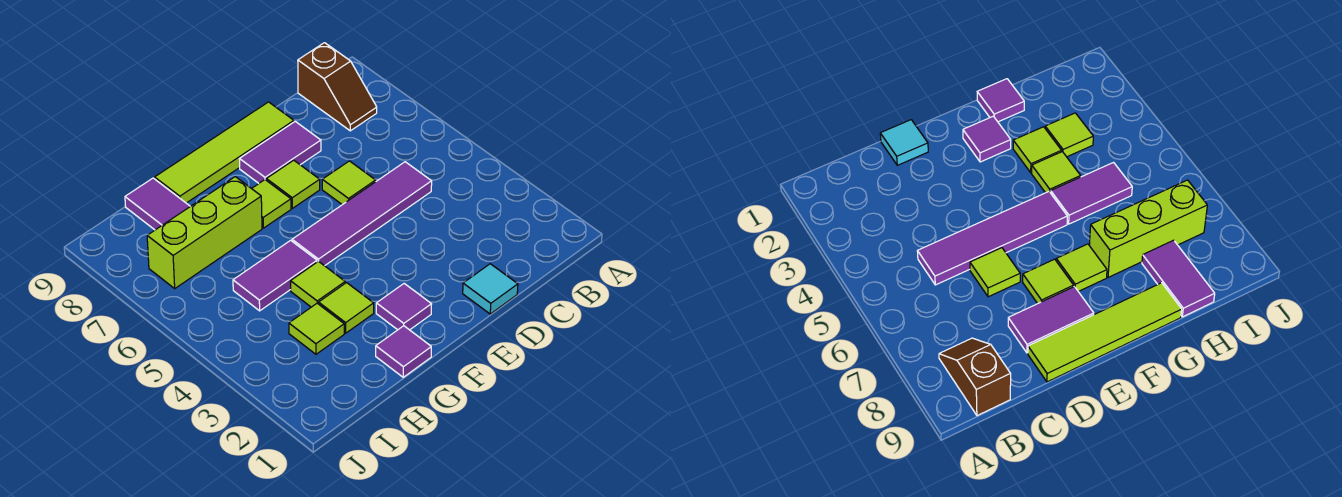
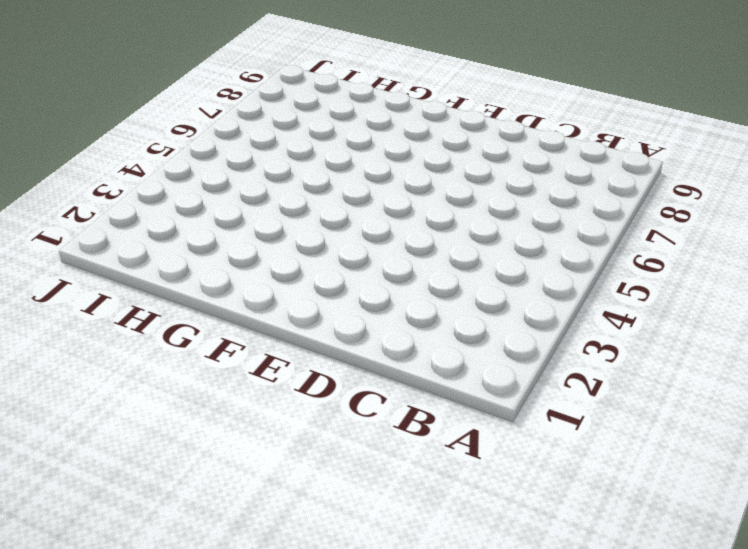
none -> brown slope B8:B9 level 1 top 9
none -> purple tile C5:F5 level 1
none -> cyan tile D1 level 1

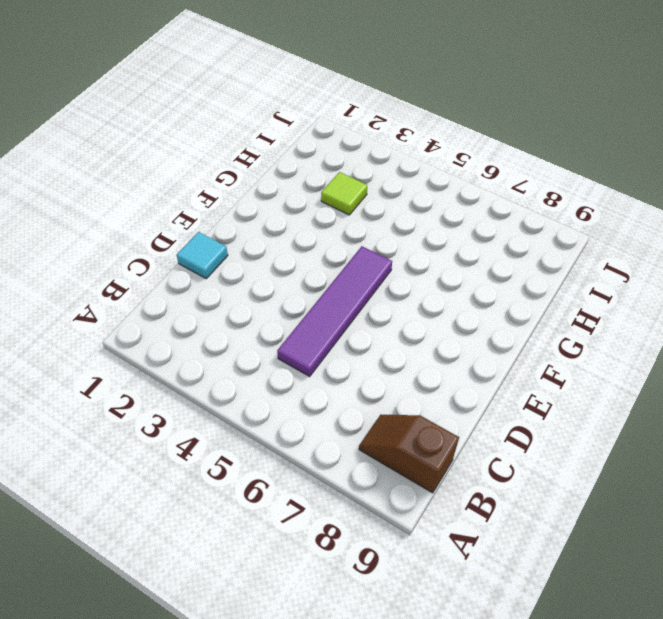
none -> lime tile D6 level 1
none -> purple tile D8:E8 level 1
none -> lime tile D9:G9 level 1

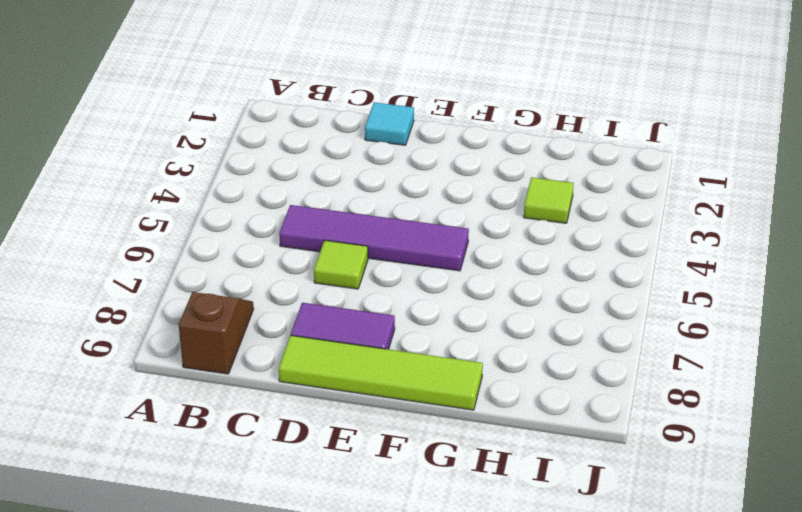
none -> lime tile E7 level 1
none -> purple tile F2 level 1
none -> lime tile F7 level 1

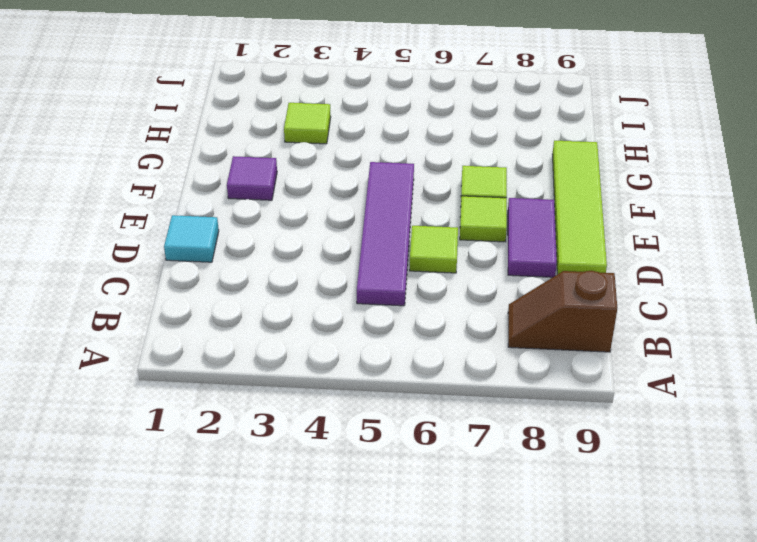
none -> purple tile G1 level 1
none -> lime tile G3 level 1
none -> lime tile G4 level 1

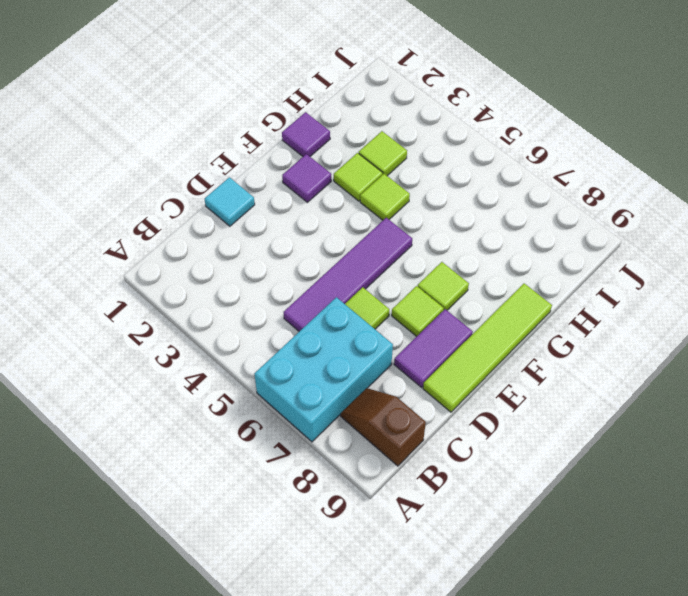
cyan brick A6:C7 level 1 -> none
none -> purple tile G5:H5 level 1
none -> lime brick G7:I7 level 1
none -> purple tile H8:H9 level 1

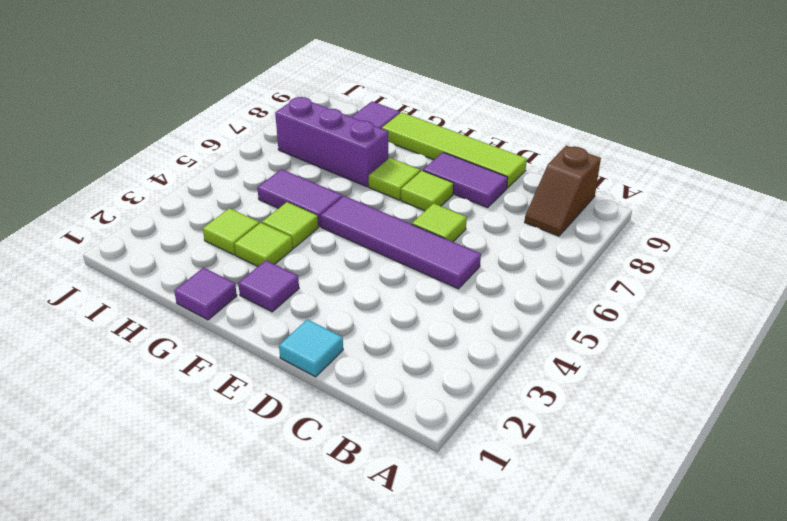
purple brick G7:I7 level 1 -> lime brick G7:I7 level 1

